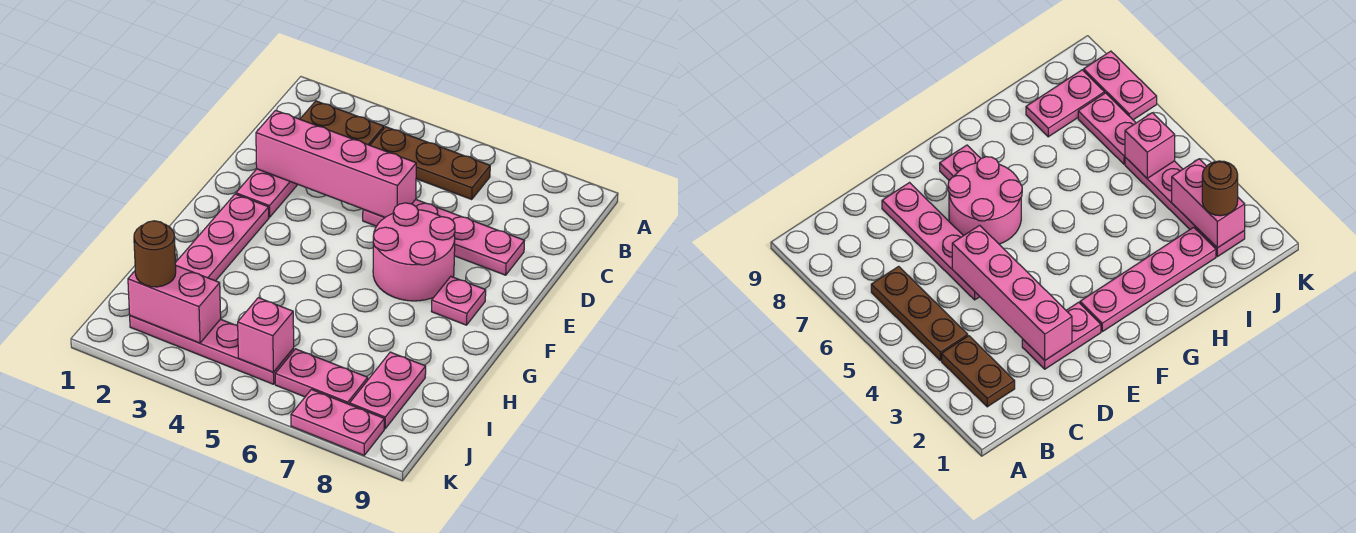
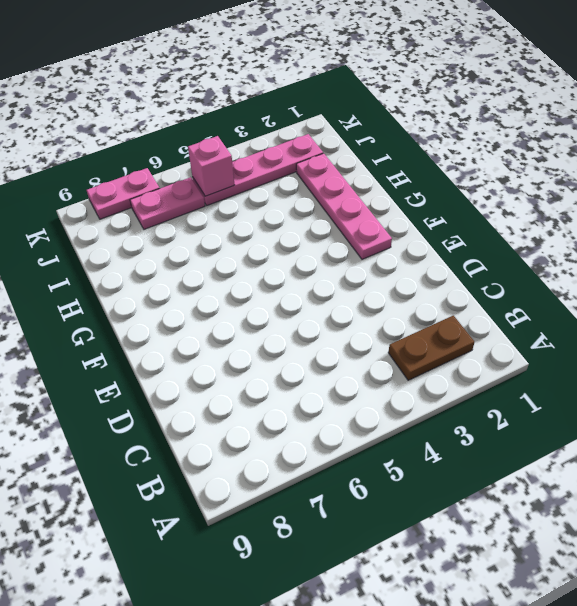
none -> brown plate B4:B6 level 1
none -> pink plate D2:E2 level 1
none -> pink plate D5:D8 level 1

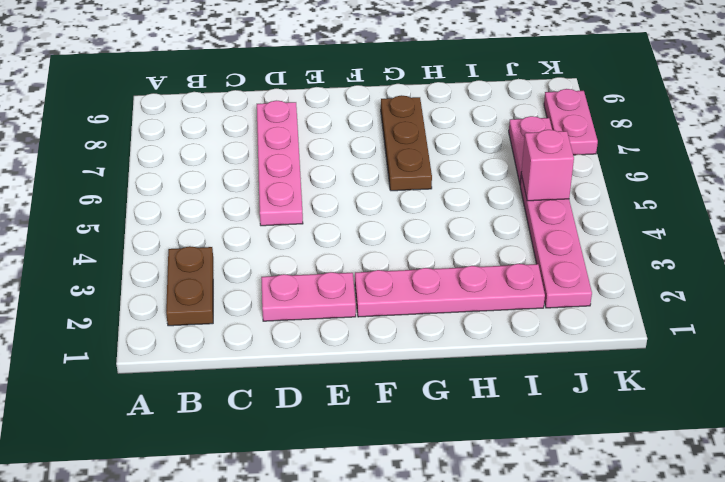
brown plate G6:G8 level 1 -> brown plate B4:B6 level 1
none -> pink round brick E6:F7 level 1
none -> pink plate F8 level 1
none -> pink plate I8:J8 level 1

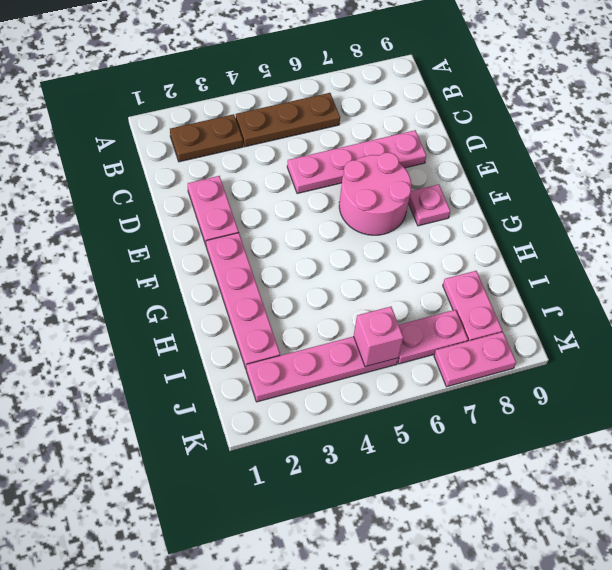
none -> pink brick D2:D5 level 2
none -> pink brick J2:J3 level 2
none -> brown round brick J2 level 3

